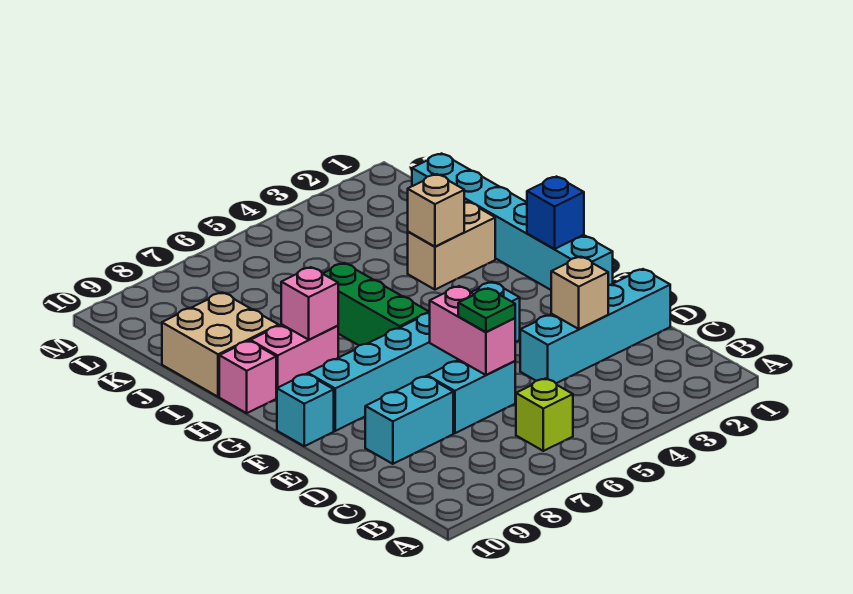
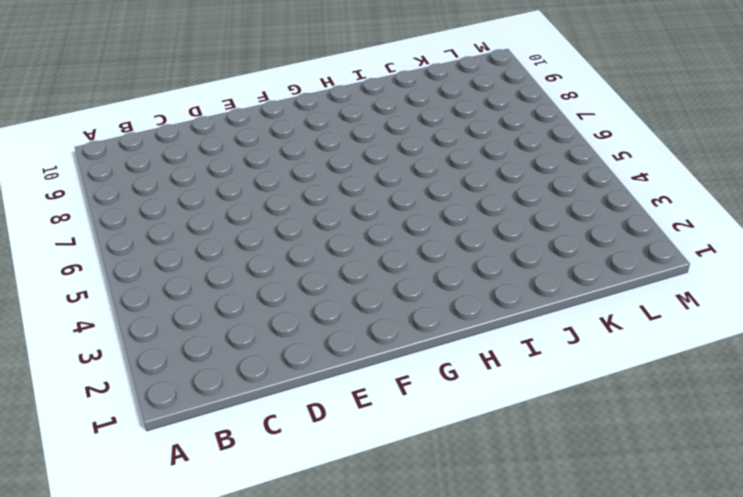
none -> lime brick B6 level 1
none -> cyan brick D1:D4 level 1
none -> cyan brick D6:D7 level 1

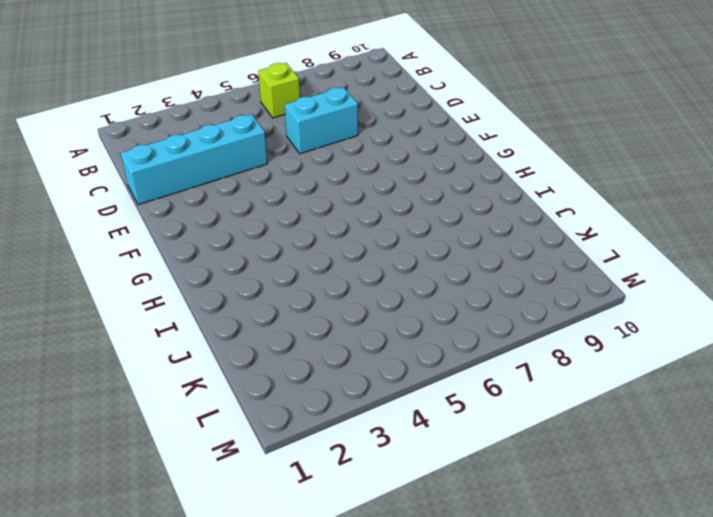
none -> cyan brick D8:D9 level 1
none -> cyan brick F1:K1 level 1
none -> cyan brick F4:F9 level 1

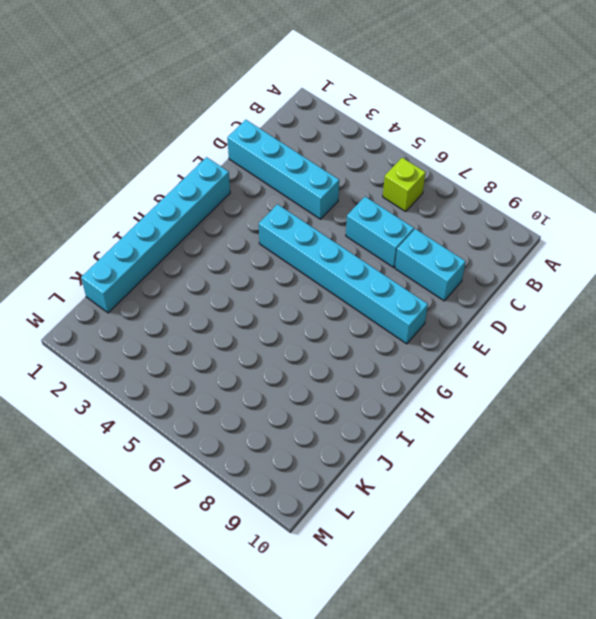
none -> cyan brick F10 level 1
none -> green brick G6:I6 level 1
none -> pink brick H8:H9 level 1

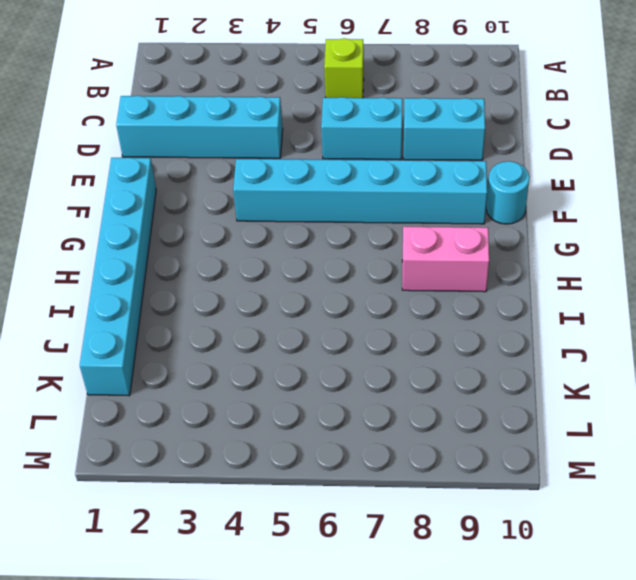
cyan round brick F10 level 1 -> cyan brick F10 level 1
none -> green brick G6:I6 level 1
none -> pink brick H10 level 1
none -> tan brick I2:I3 level 1

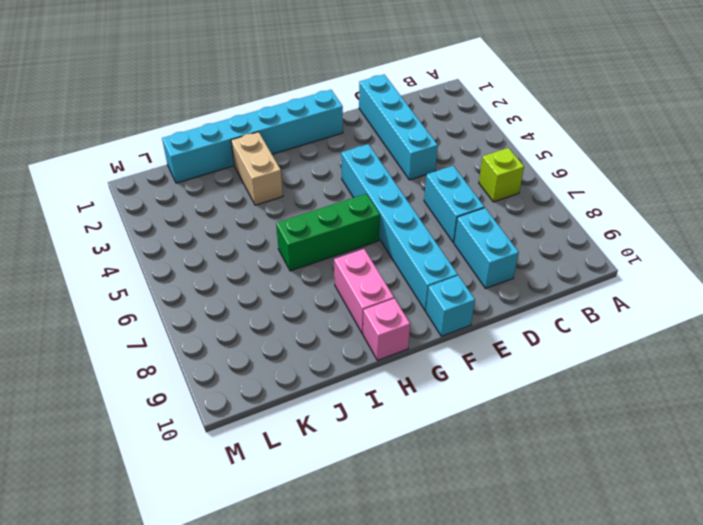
none -> tan brick I9:J10 level 1
none -> tan brick D3 level 2
none -> pink brick D6:E6 level 2

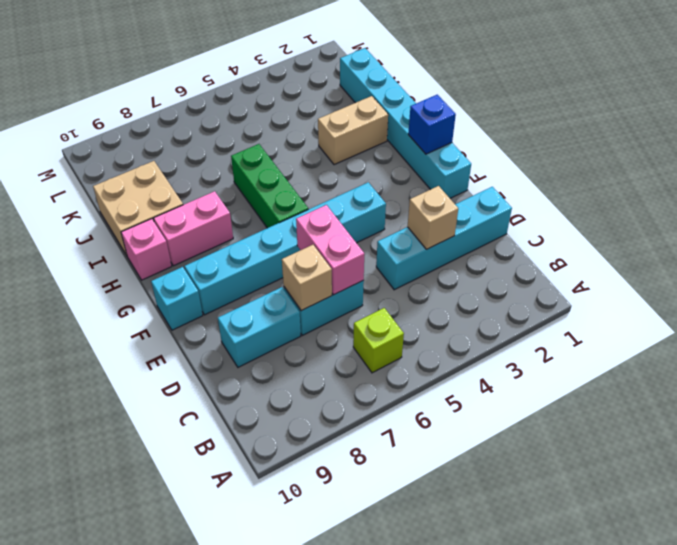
tan brick D7 level 2 -> tan brick I3 level 2
none -> pink brick H8 level 2
none -> green plate D6 level 3

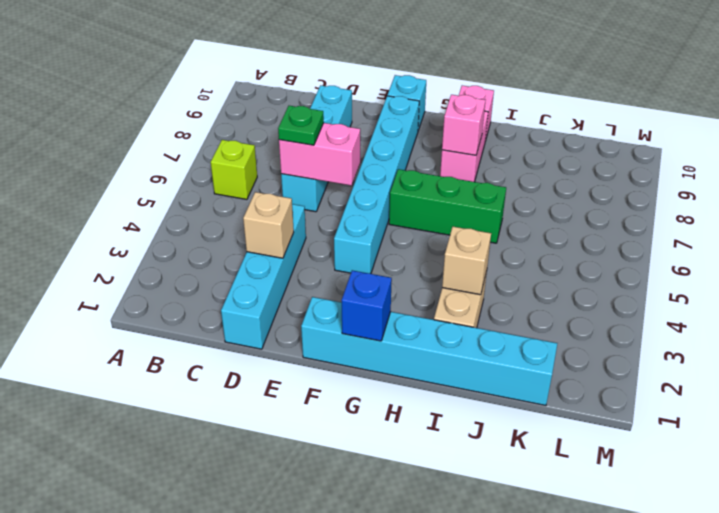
none -> tan brick I9:J10 level 1

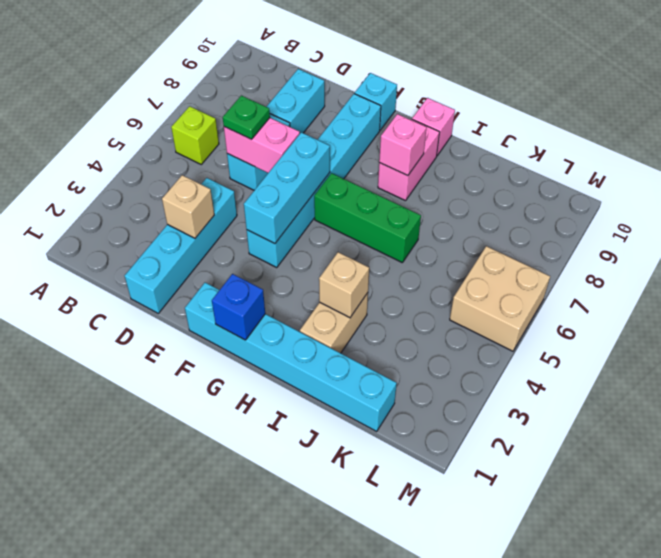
cyan brick F4:F6 level 2 -> none
tan brick L5:M6 level 1 -> tan brick I9:J10 level 1

